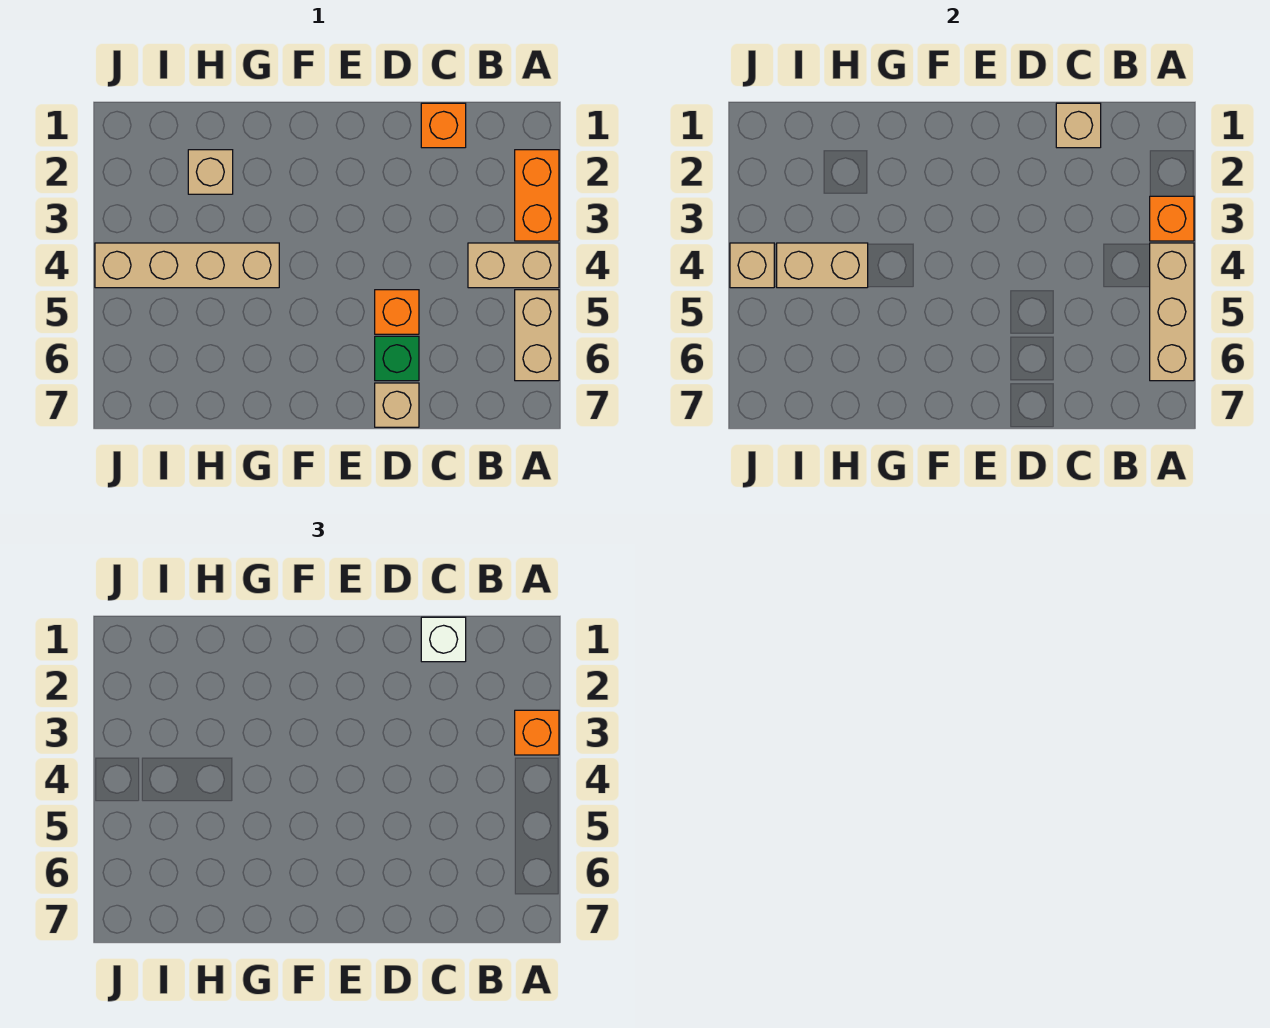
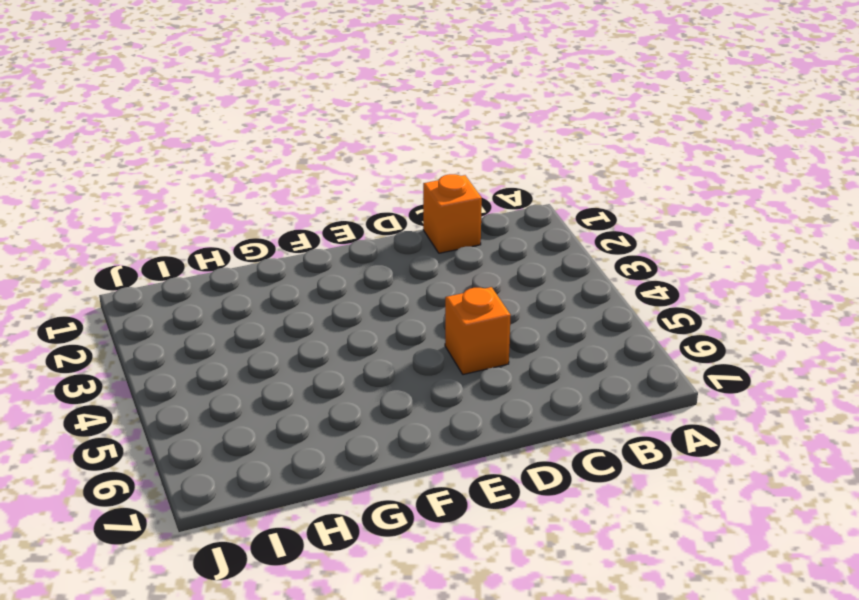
none -> orange brick A2:A3 level 1
none -> tan brick A4:B4 level 1
none -> tan brick A5:A6 level 1

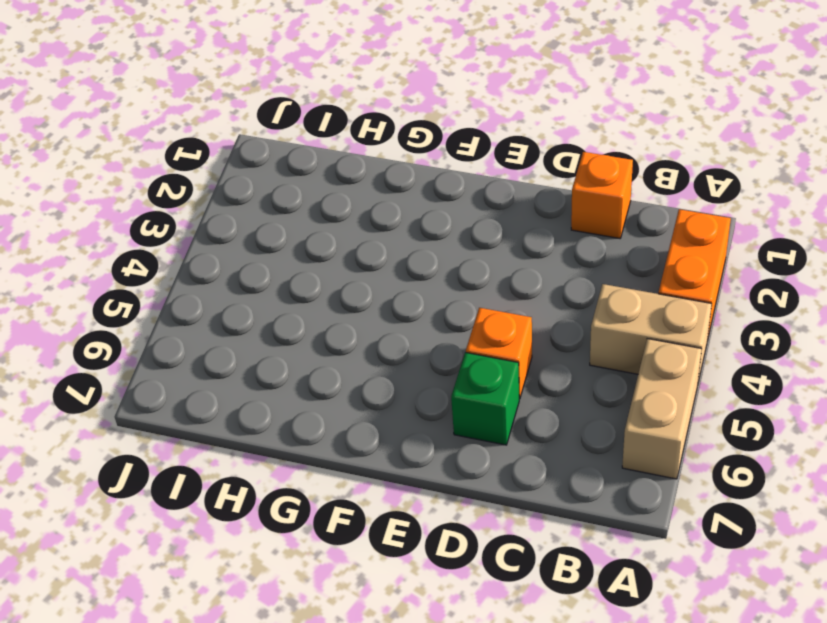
none -> tan brick D7 level 1
none -> tan brick G4:J4 level 1
none -> tan brick H2 level 1

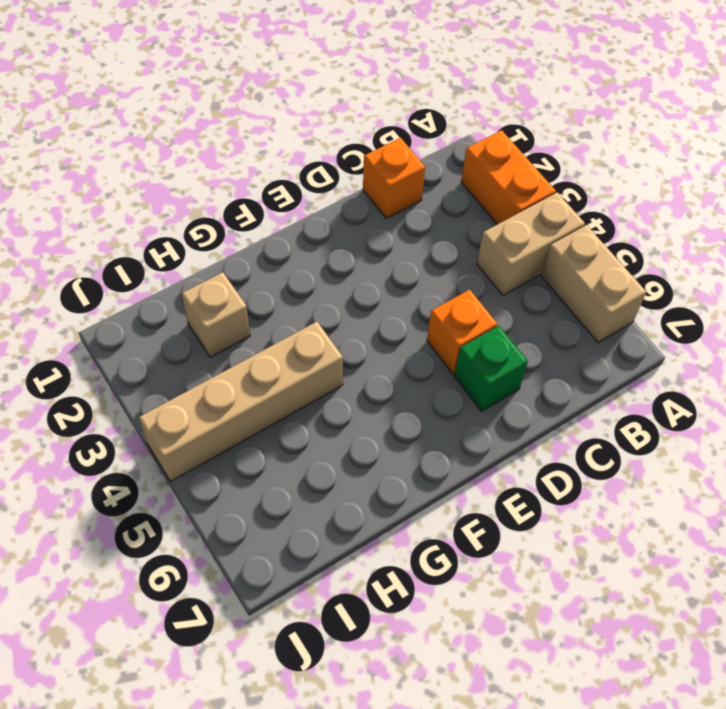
none -> tan brick D7 level 1
none -> orange brick A3 level 2
none -> tan brick A4:A6 level 2

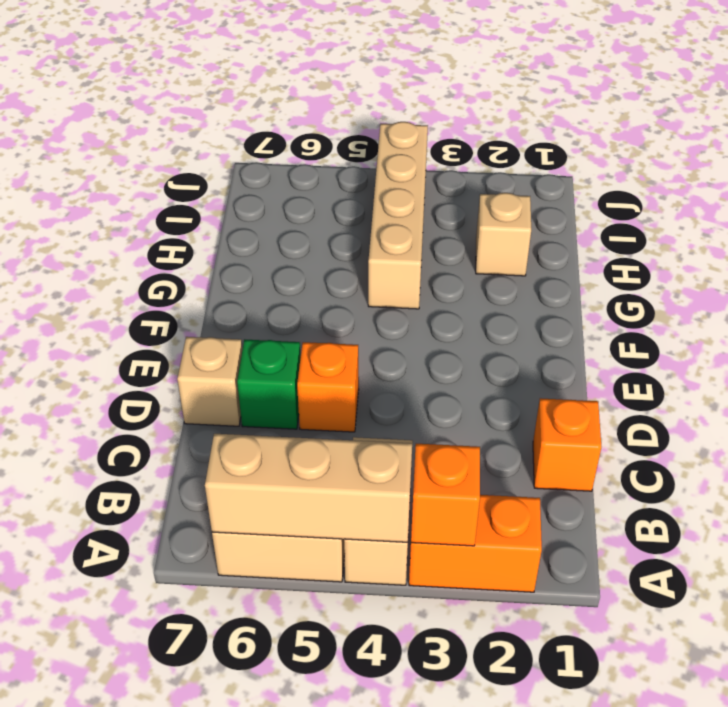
none -> tan brick C1 level 2
none -> tan brick H4:I4 level 2
none -> tan brick J4 level 2

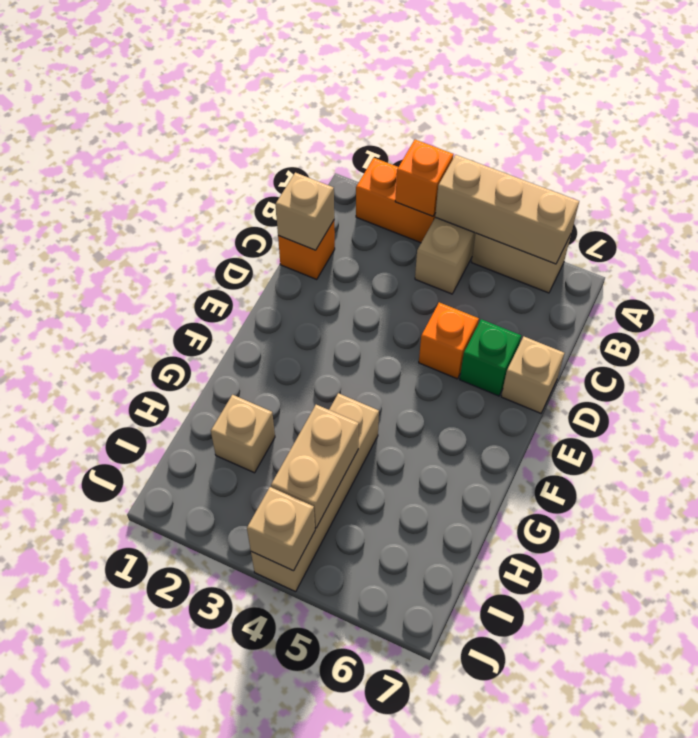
none -> orange brick A3 level 3
none -> white brick C1 level 3

